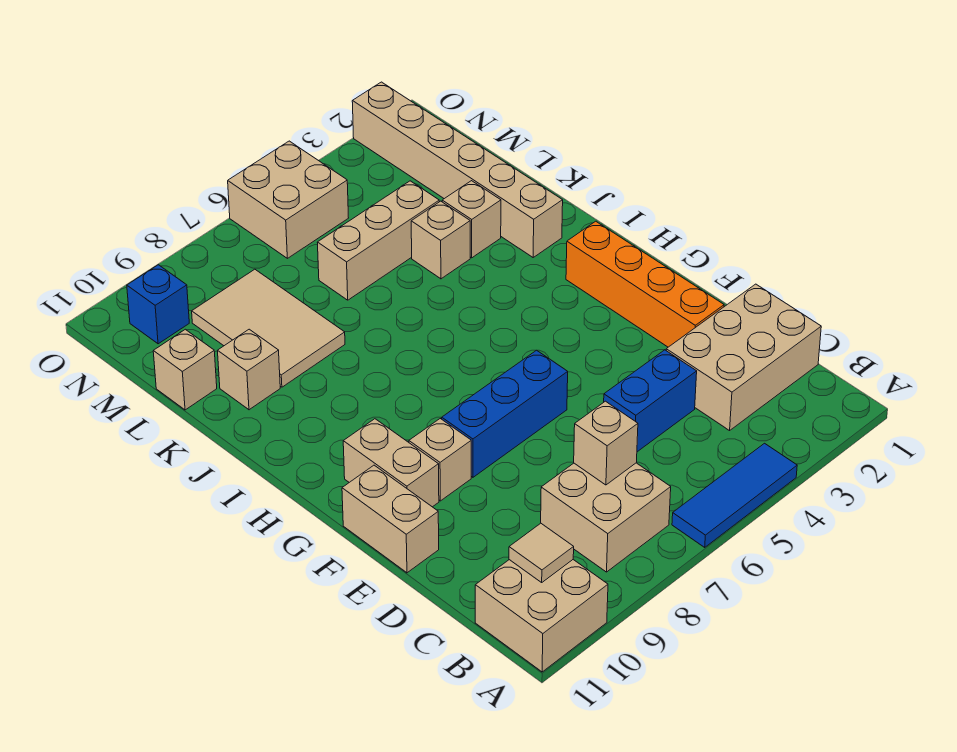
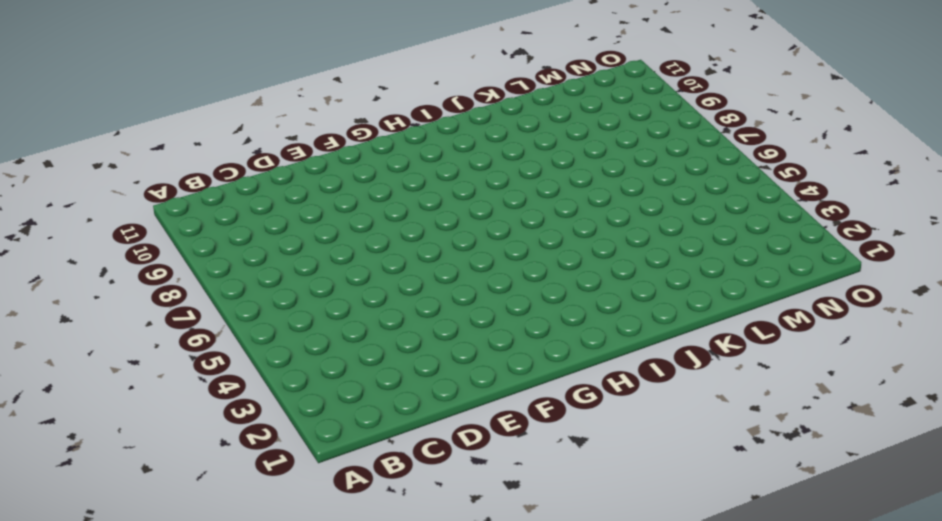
none -> blue tile A4:A6 level 1
none -> tan brick A10:B11 level 1
none -> tan brick B7:C8 level 1

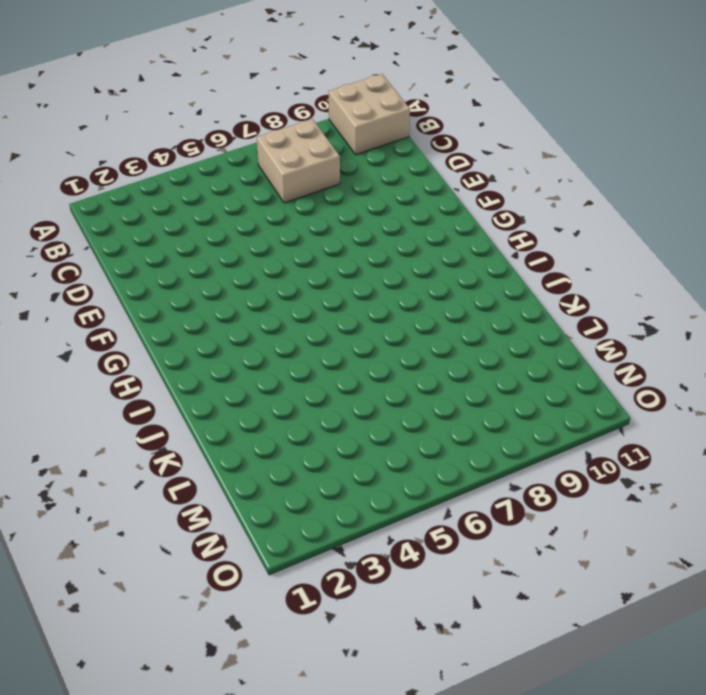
none -> blue tile A4:A6 level 1
none -> tan brick C1:D3 level 1
none -> blue brick D4:D5 level 1

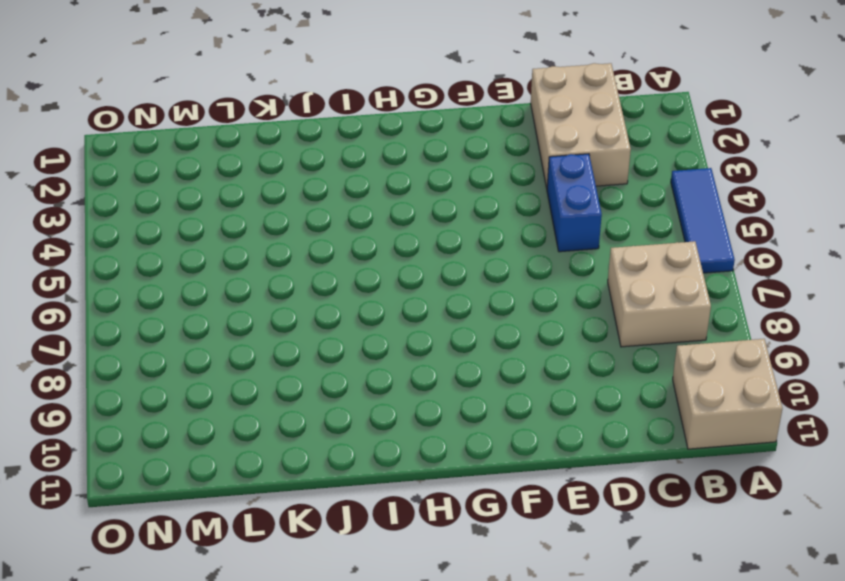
none -> orange brick E2:H2 level 1
none -> tan brick E11:F11 level 1
none -> blue brick F6:F8 level 1

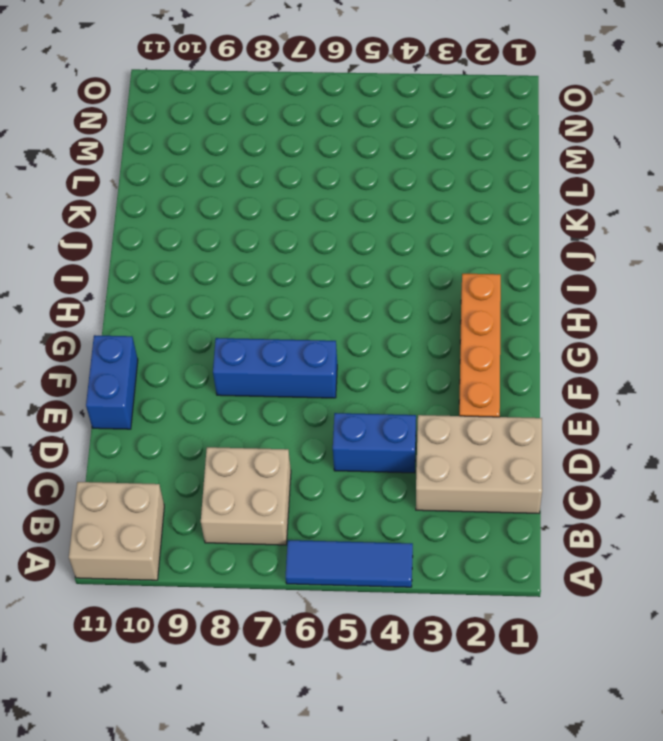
blue brick E11:F11 level 1 -> tan brick E11:F11 level 1
none -> tan brick F9 level 1
none -> tan brick F10:G10 level 1
none -> tan brick J2:O2 level 1

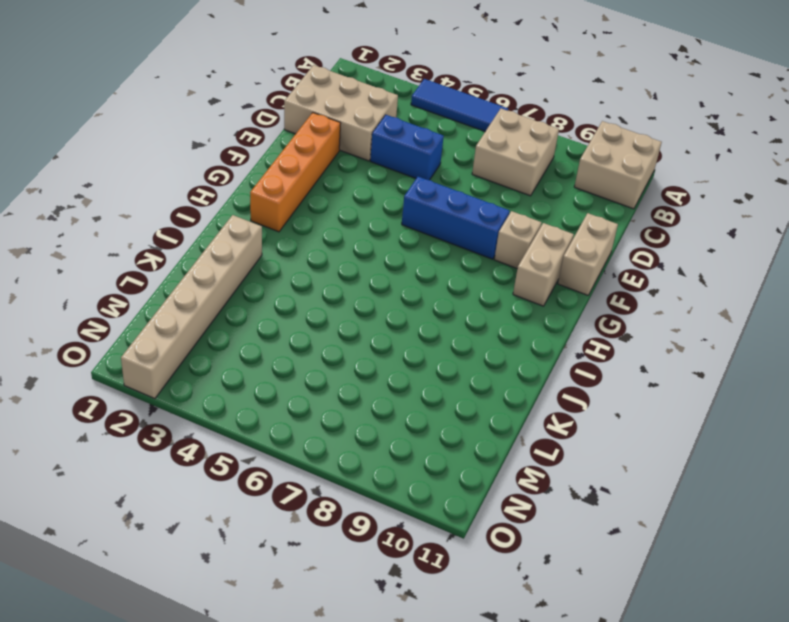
none -> tan brick K3 level 1
none -> tan brick K4 level 1
none -> tan tile K8:M9 level 1

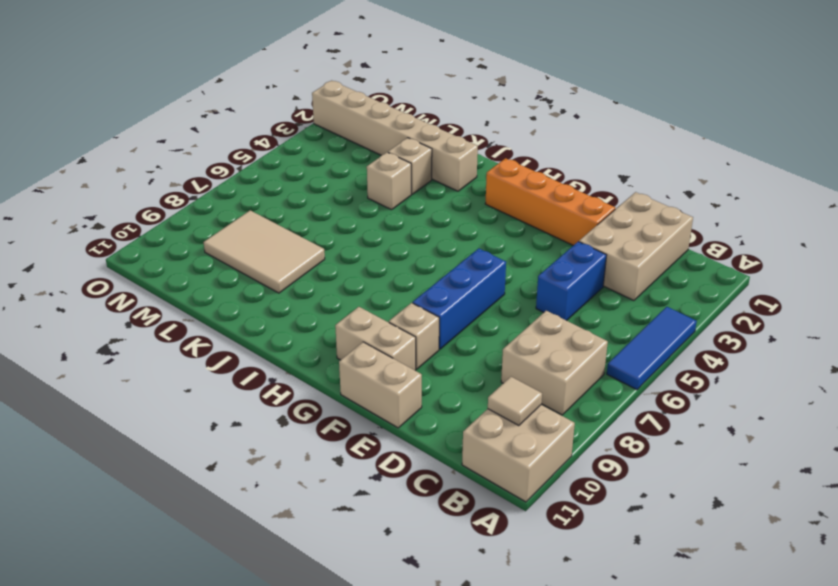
none -> tan brick K10 level 1
none -> tan brick L4:L6 level 1
none -> tan brick L11 level 1

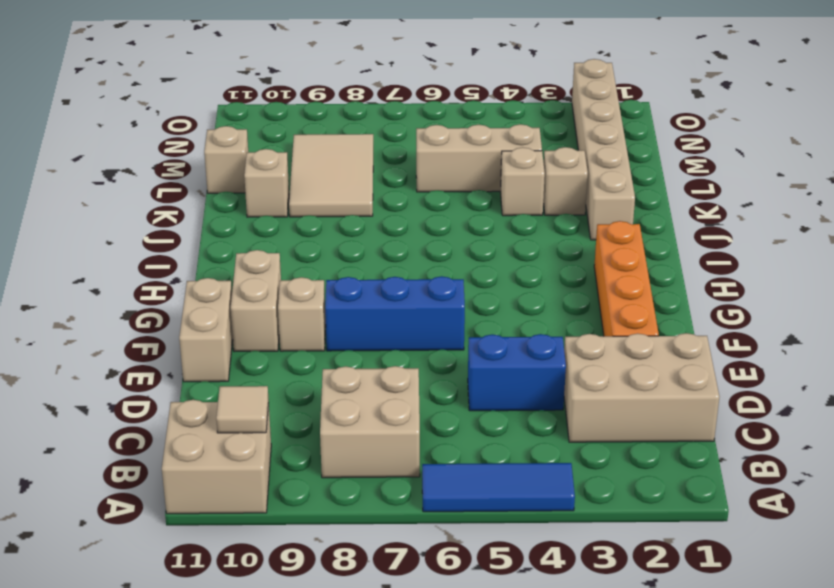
none -> tan brick N5:O6 level 1
none -> blue brick N10 level 1
none -> tan brick C7 level 2

